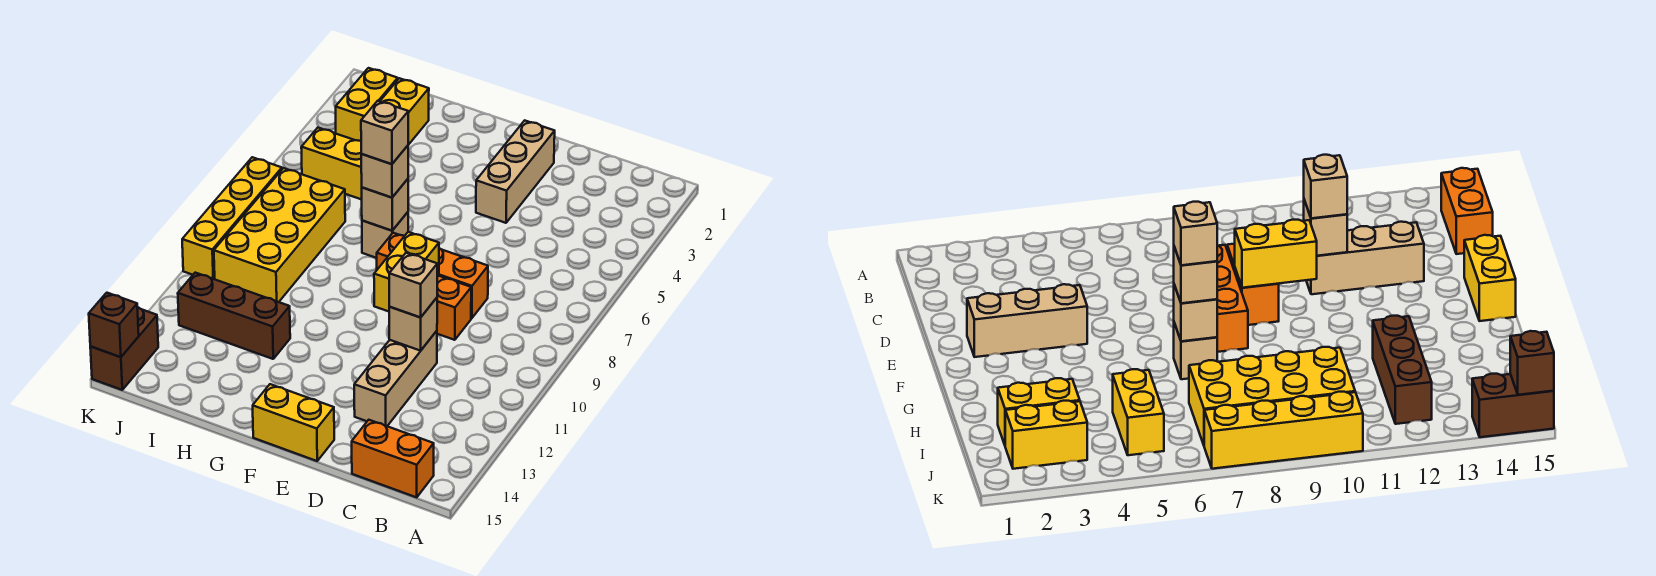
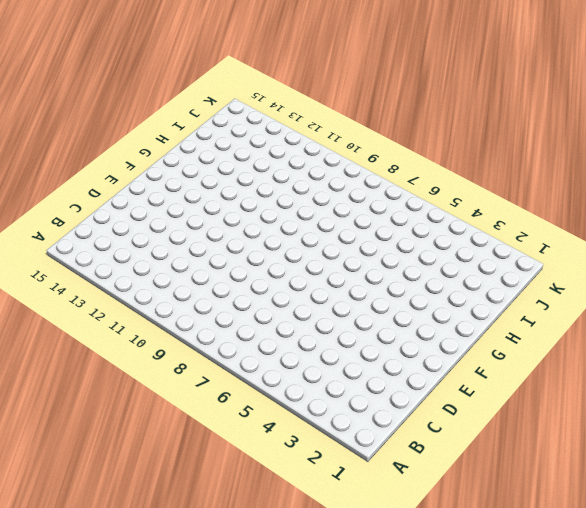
none -> orange brick B15:C15 level 1
none -> orange brick D8:F8 level 1
none -> orange brick D9:E9 level 1

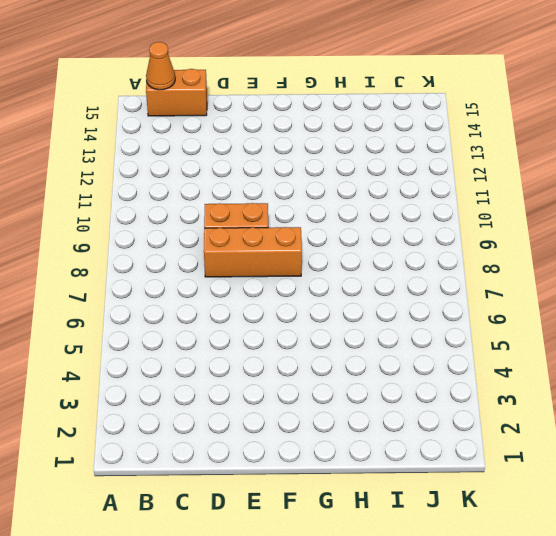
orange cone B15 level 2 -> none
none -> tan brick D11:D13 level 1
none -> tan brick E2:E4 level 1
none -> yellow brick E15:F15 level 1

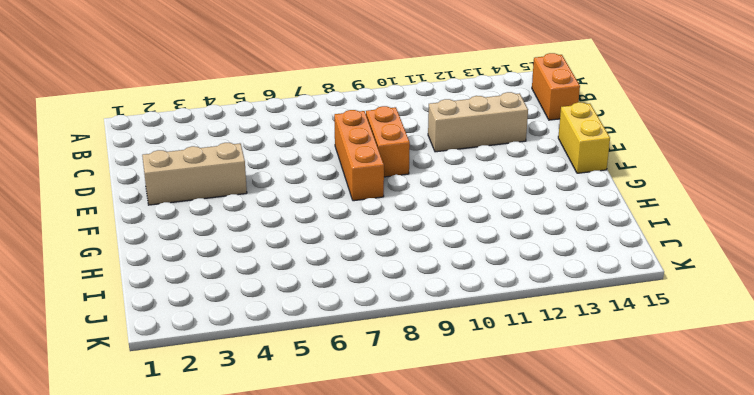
none -> tan brick G7 level 1
none -> brown brick H12:J12 level 1
none -> yellow brick I2:I3 level 1

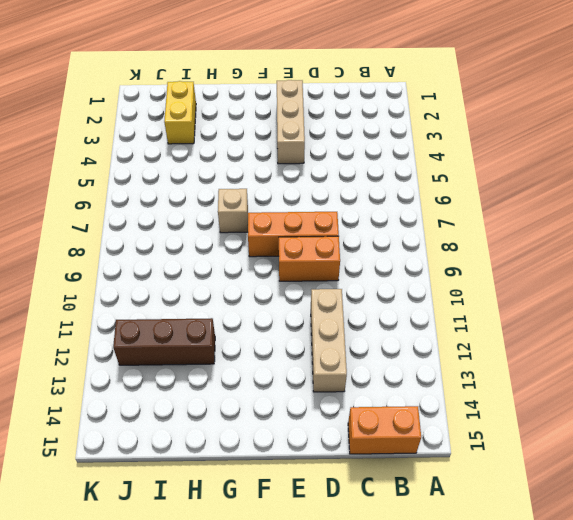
none -> yellow brick E15:F15 level 1
none -> yellow brick I5:J5 level 1
none -> yellow brick I7:J10 level 1

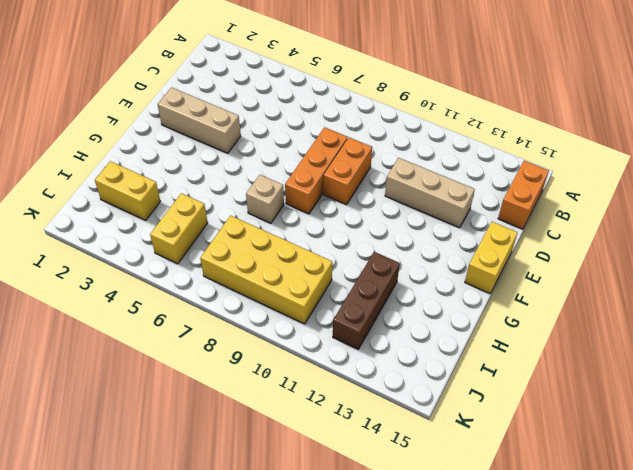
none -> yellow brick J2:J3 level 1
none -> yellow brick K7:K10 level 1
none -> brown brick K14:K15 level 1

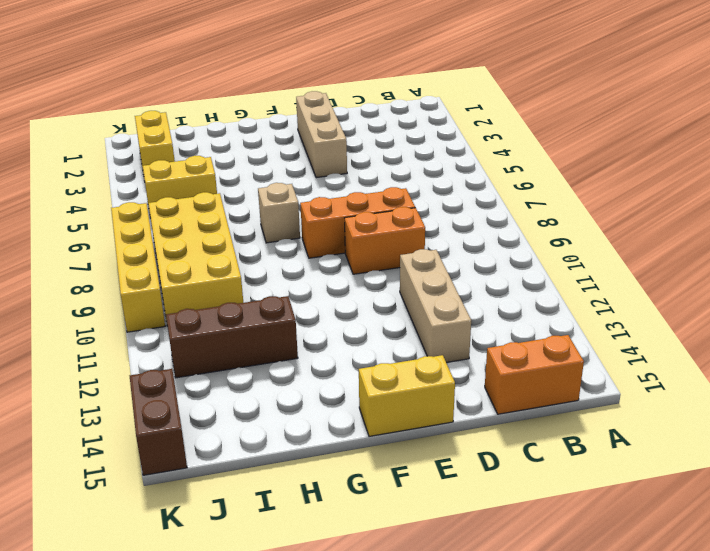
none -> yellow brick I2:I3 level 1
none -> tan brick D11 level 2
none -> yellow brick E9:E10 level 2

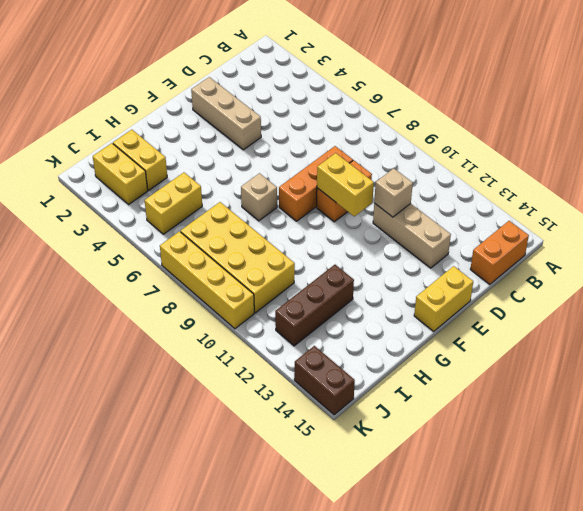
none -> tan brick G7 level 2
none -> brown brick K15 level 2
none -> tan brick D11 level 3

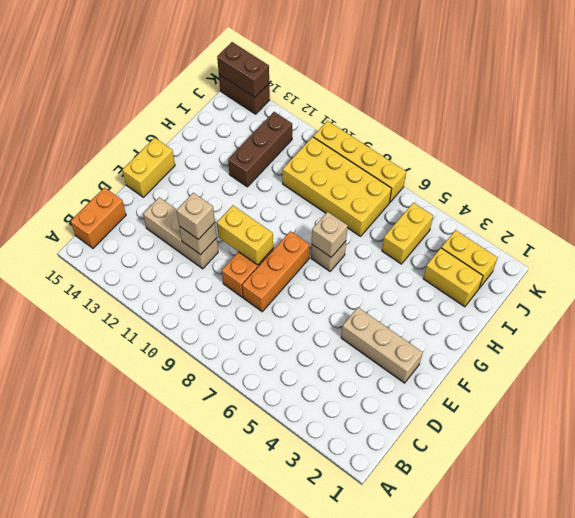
brown brick K14:K15 level 2 -> brown brick K15 level 2
none -> tan brick G7 level 3
none -> tan brick G7 level 4

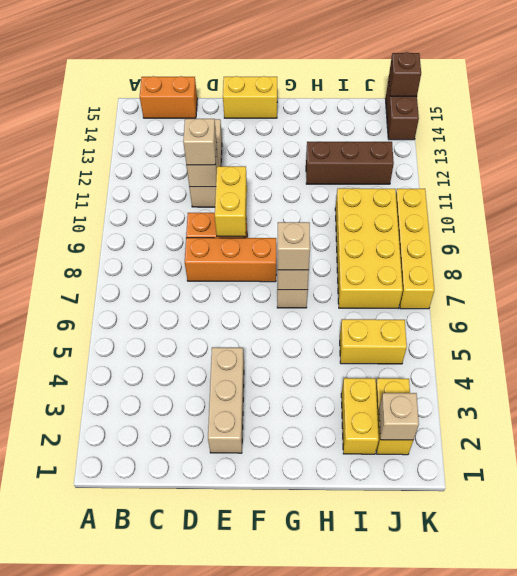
tan brick J2 level 2 -> tan brick G7 level 4

